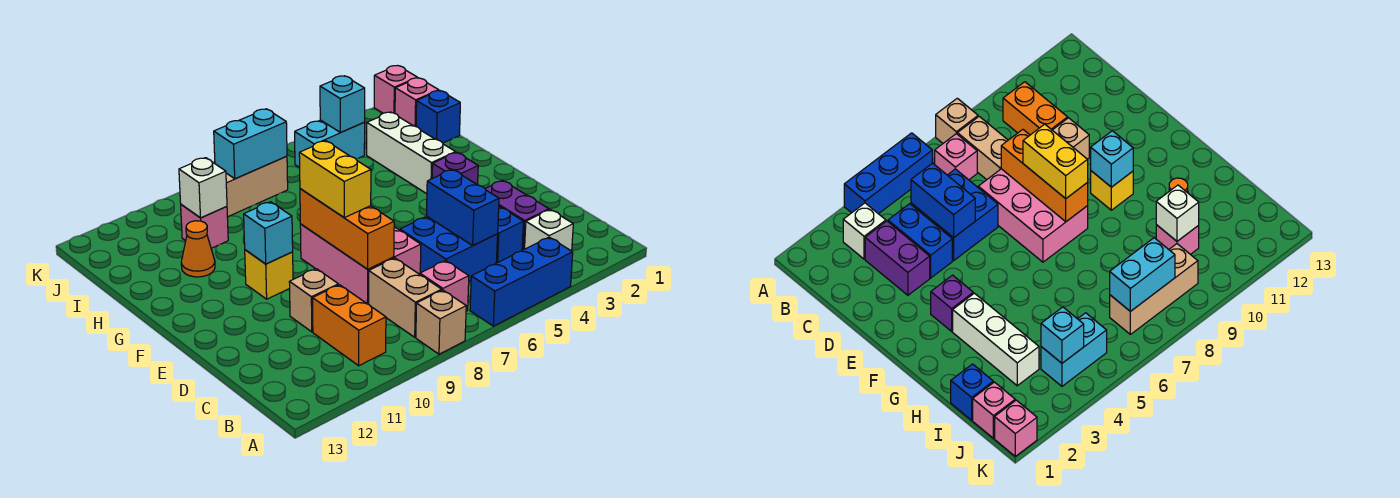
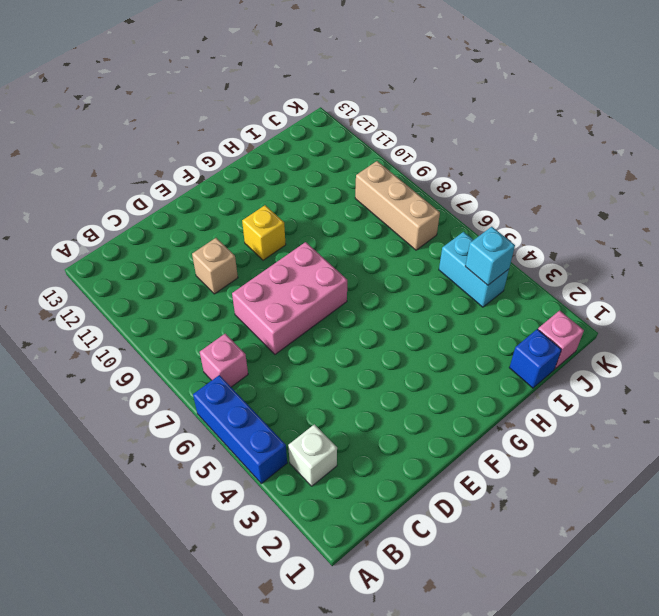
none -> tan brick A8 level 1
none -> tan brick B8:C8 level 1
none -> orange brick B10:C10 level 1

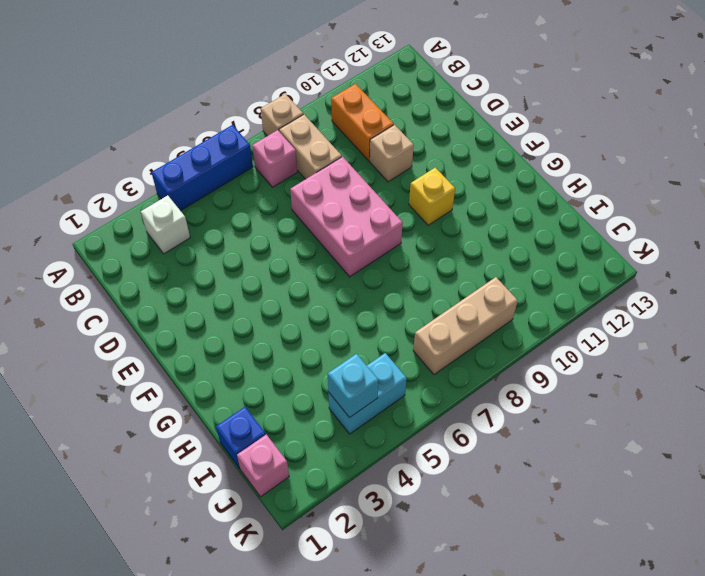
none -> purple brick C3:D3 level 1
none -> blue brick C4:D4 level 1
none -> blue brick C5:D6 level 1

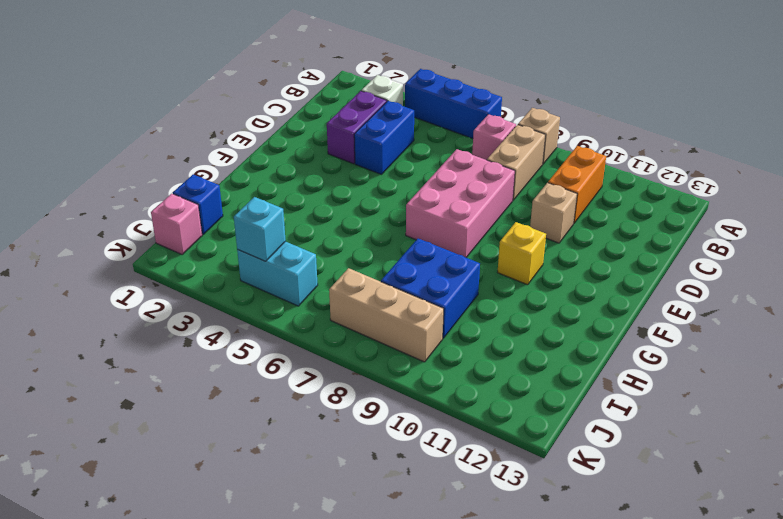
blue brick H8:I9 level 1 -> blue brick C5:D6 level 1
none -> purple brick F3 level 1
none -> white brick G3:I3 level 1
none -> orange cone H11 level 1

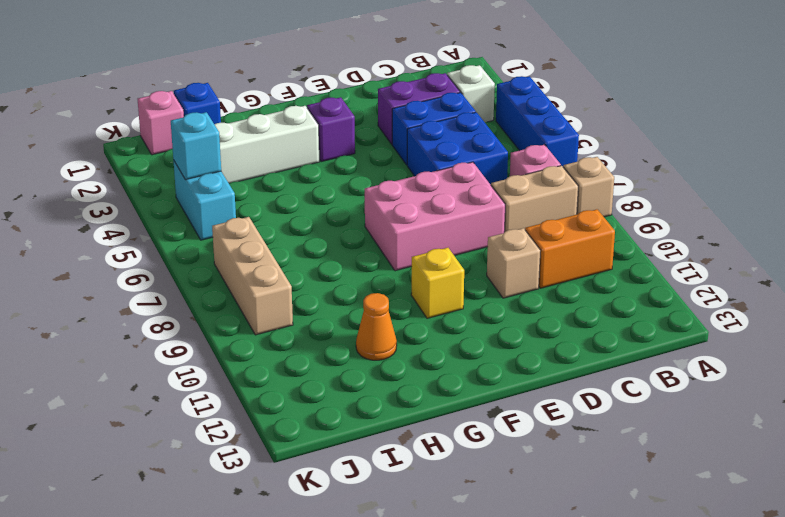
none -> pink brick I10 level 1
none -> pink brick K1 level 1
none -> blue brick C5:D5 level 2

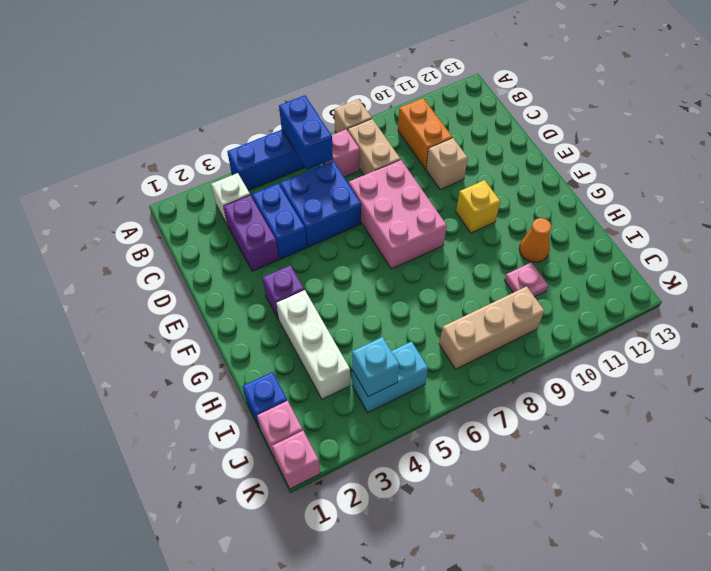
blue brick A6:B6 level 2 -> blue brick C5:D5 level 2
pink plate I10 level 1 -> pink brick I10 level 1
none -> orange brick D8:F8 level 2
none -> cyan brick F10 level 2
none -> white brick I10 level 2

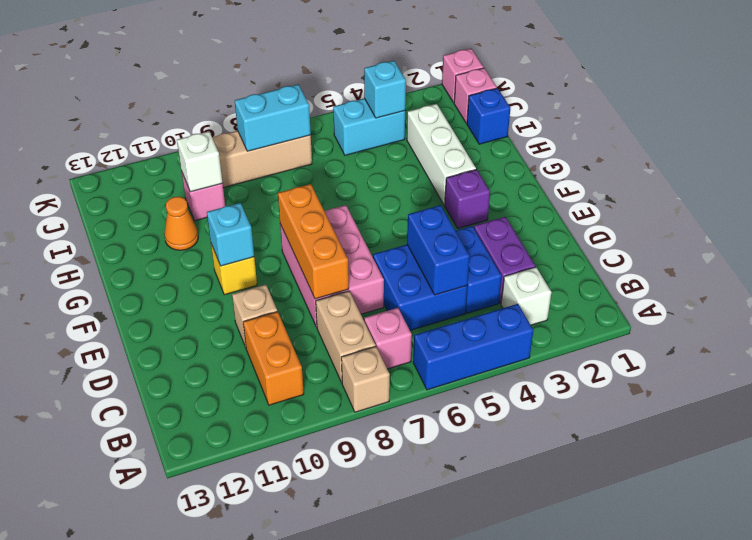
none -> yellow brick E8:F8 level 3

